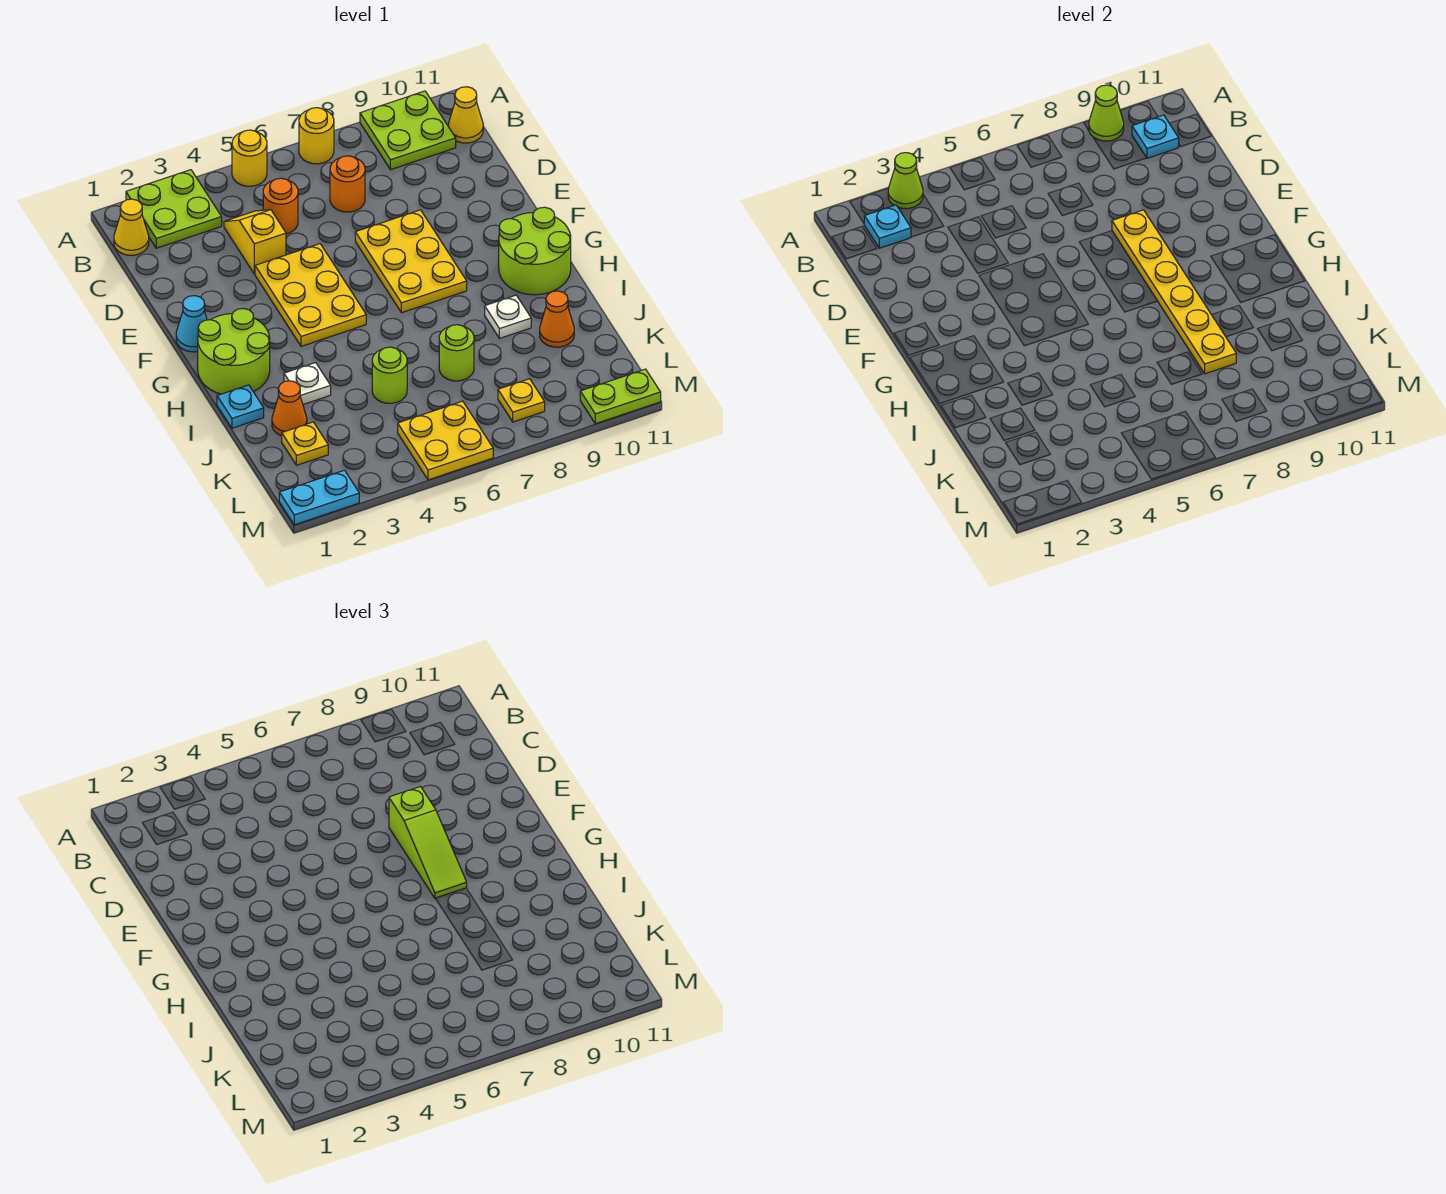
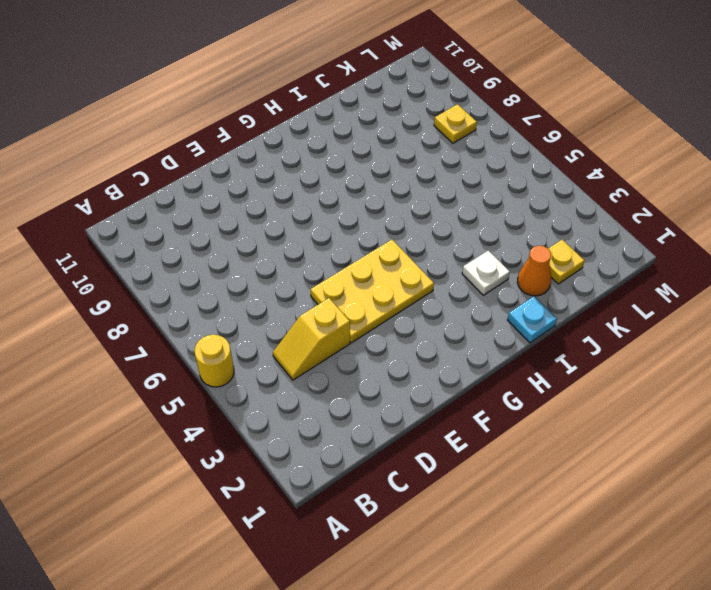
none -> lime plate A2:B3 level 1
none -> yellow round brick A7 level 1
none -> lime plate A9:B10 level 1
none -> yellow cone B1 level 1

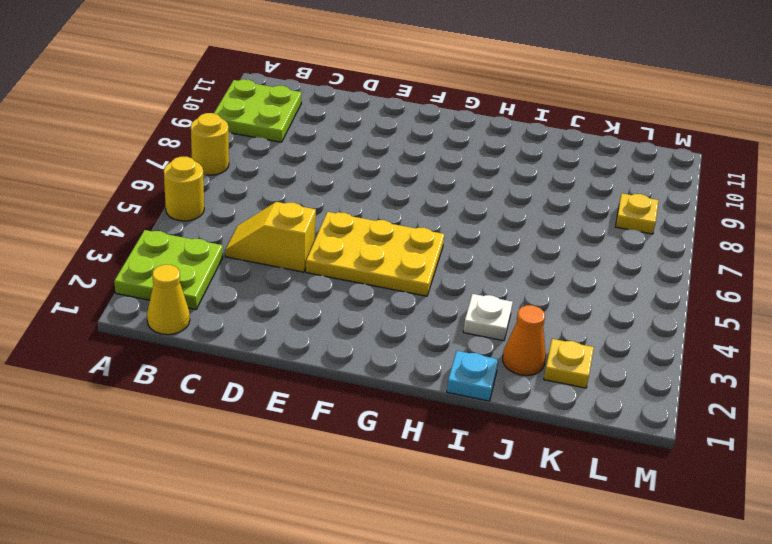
none -> yellow cone B11 level 1
none -> orange round brick C5 level 1
none -> orange round brick C7 level 1
none -> yellow plate E7:G8 level 1

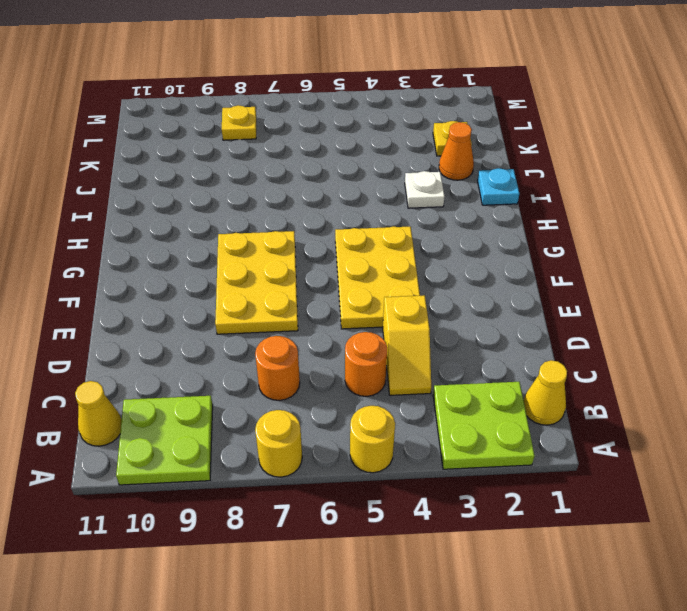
none -> cyan cone F1 level 1
none -> lime round brick G1:H2 level 1
none -> lime round brick G10:H11 level 1
none -> white plate I9 level 1

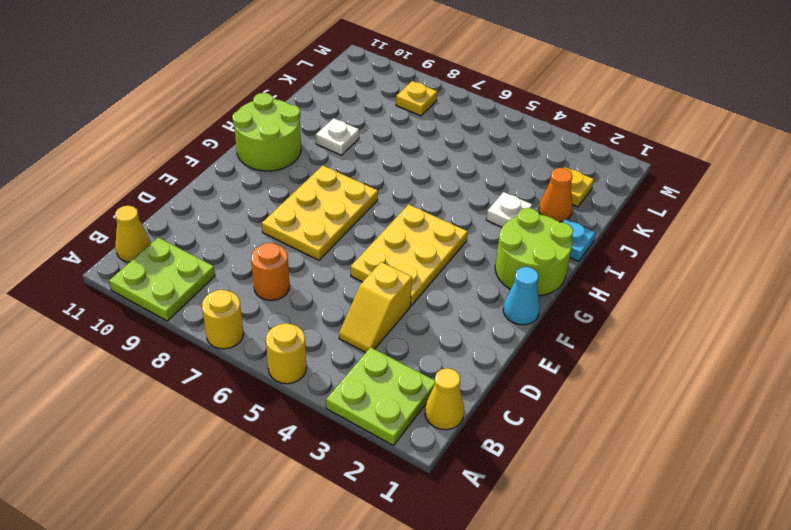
none -> orange round brick C5 level 1
none -> lime round brick J5 level 1
none -> lime round brick J7 level 1
none -> orange cone J10 level 1

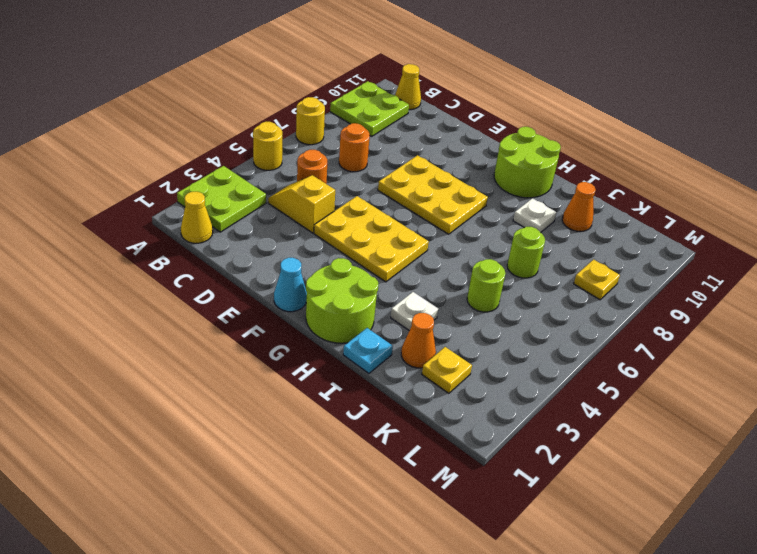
none -> yellow plate L5:M6 level 1
none -> cyan plate M1:M2 level 1
none -> lime plate M10:M11 level 1
none -> lime cone A3 level 2

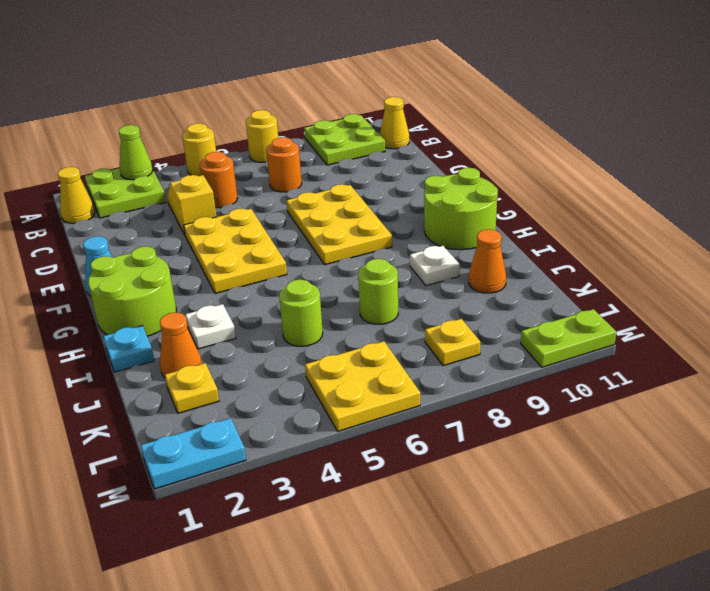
none -> lime cone A9 level 2
none -> cyan plate B2 level 2
none -> cyan plate B10 level 2
none -> yellow plate E8:J8 level 2

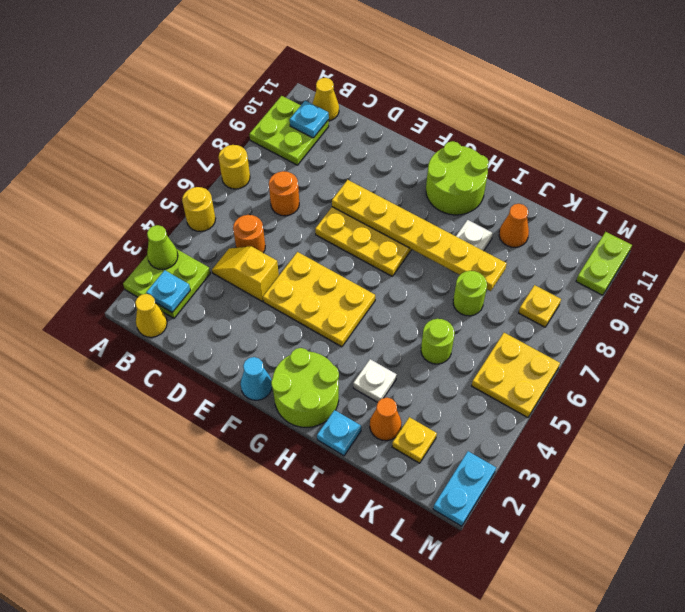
none -> lime cone A9 level 2
none -> lime slope E8:G8 level 3 top E

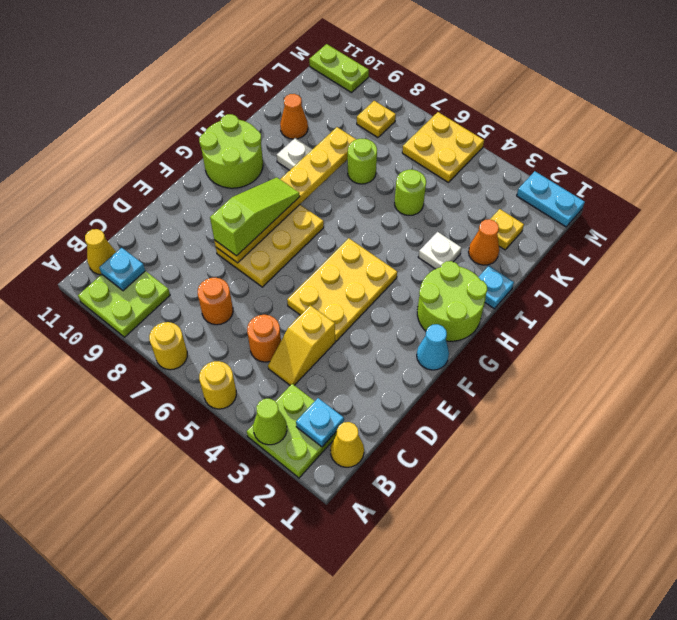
none -> lime cone A9 level 2

